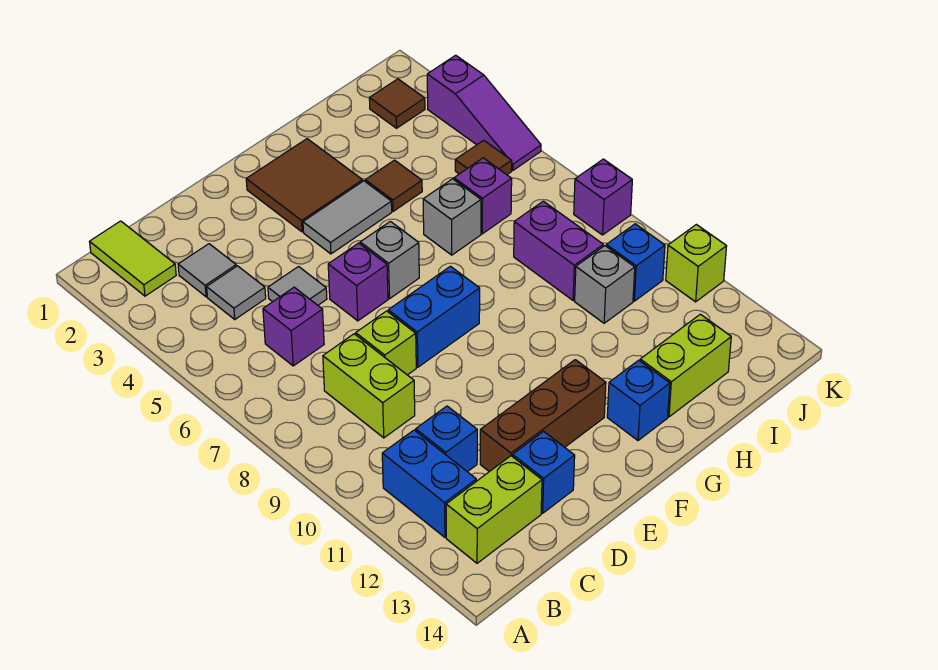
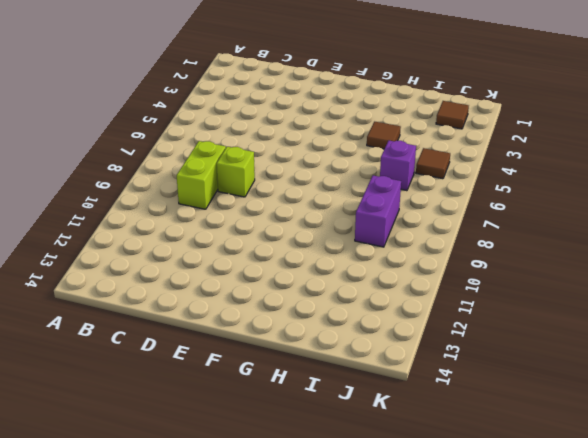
none -> lime tile B1:B2 level 1
none -> blue brick B11:B12 level 1
none -> lime brick B13:C13 level 1
none -> grey tile C3 level 1

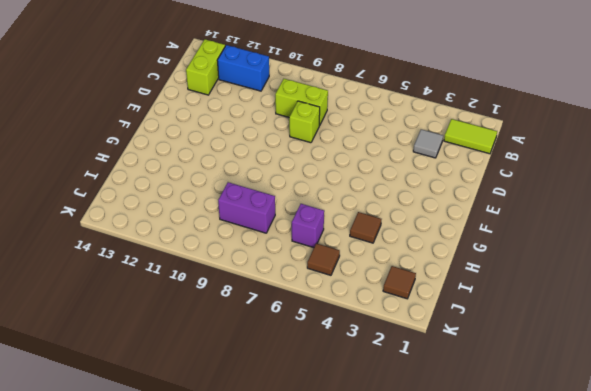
none -> grey tile C4 level 1
none -> purple brick C6 level 1
none -> blue brick C11 level 1
none -> grey tile D5 level 1

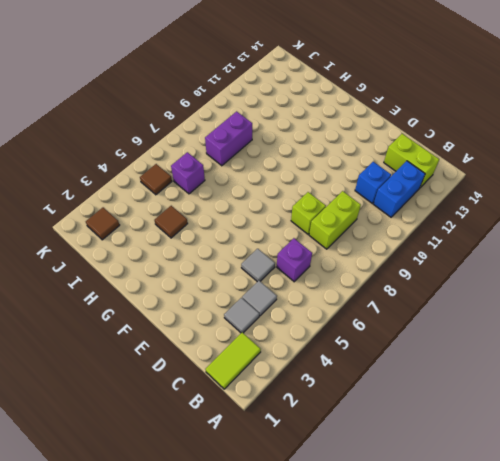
none -> brown brick D12:F12 level 1
none -> blue brick D13 level 1
none -> purple brick E6 level 1
none -> blue brick E8:F8 level 1

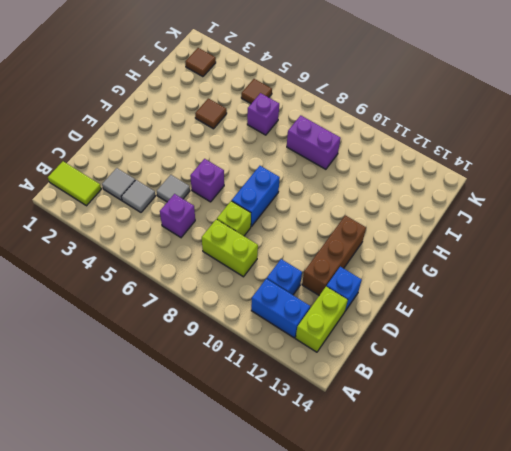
none -> brown tile F2:G3 level 1
none -> grey tile F4:G4 level 1
none -> grey brick F6 level 1
none -> blue brick G13 level 1

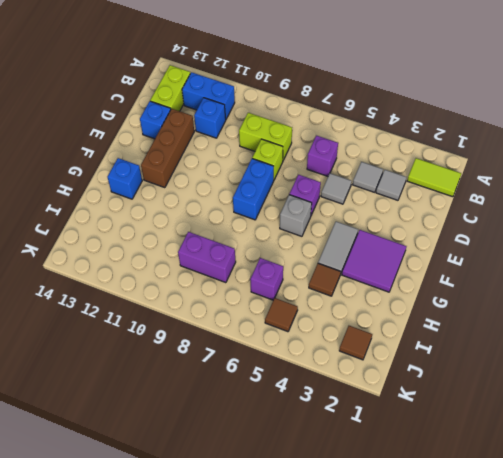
purple tile F2:G3 level 1 -> brown tile F2:G3 level 1
none -> grey brick H6 level 1
none -> lime brick H13:I13 level 1
none -> grey brick I10 level 1
none -> blue brick J10 level 1

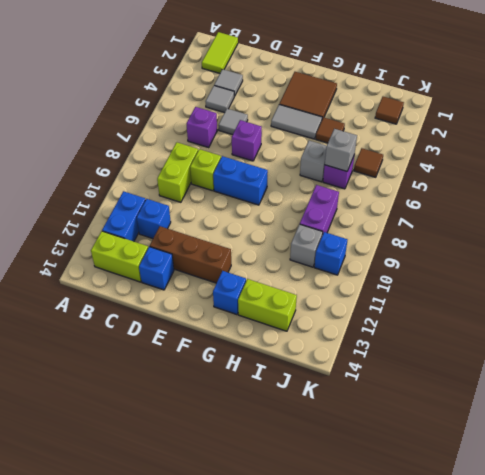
grey brick I6 level 2 -> grey brick F6 level 1
none -> purple slope K3:K5 level 1 top 3
none -> purple brick K8 level 1
none -> lime brick K11 level 1

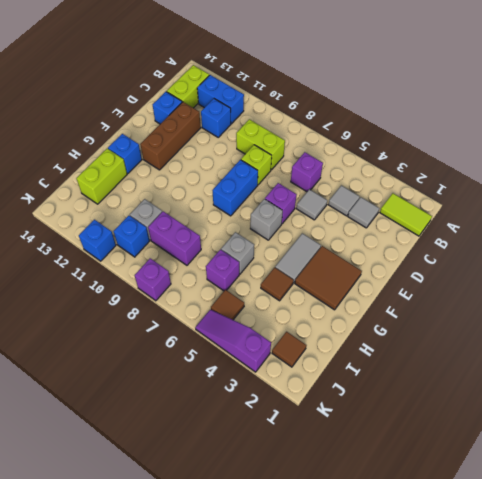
blue brick K11 level 1 -> lime brick K11 level 1

